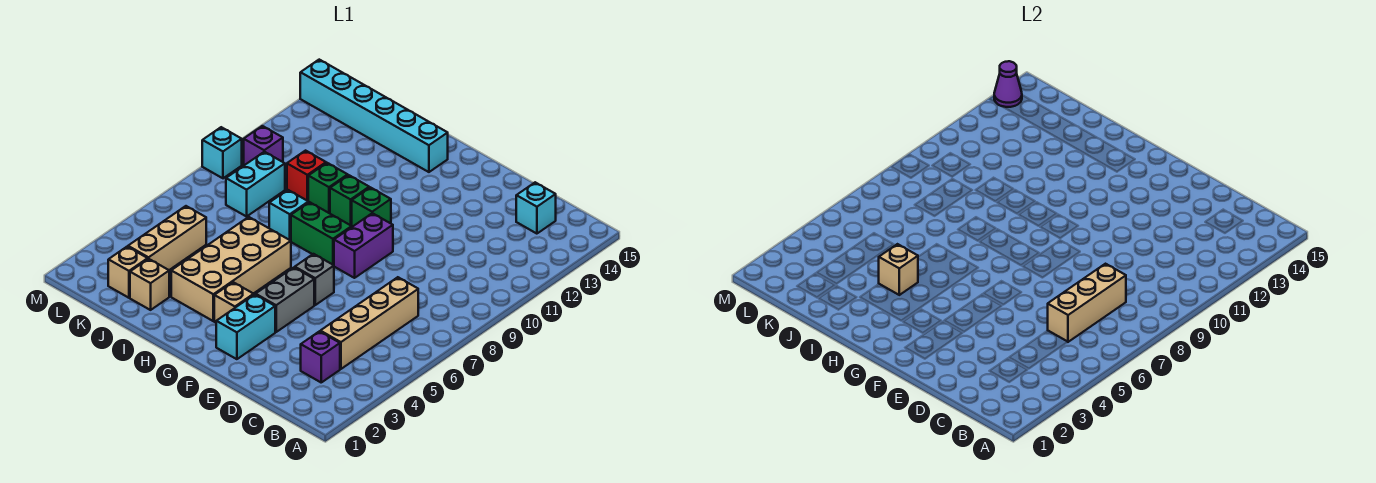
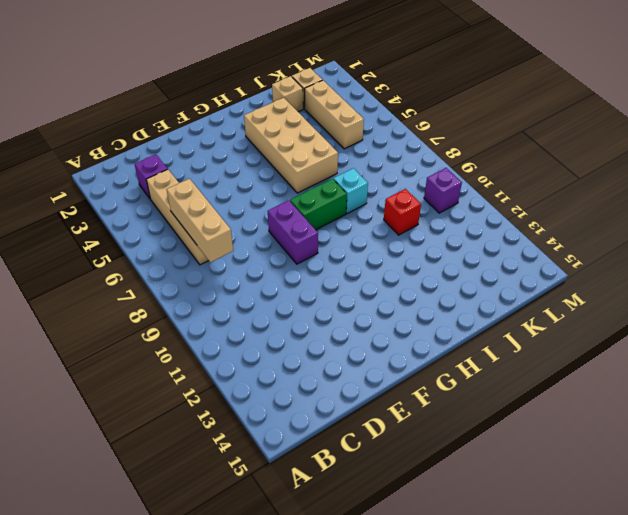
none -> cyan brick C14 level 1
none -> cyan brick F2:F3 level 1
none -> grey brick F4:F5 level 1

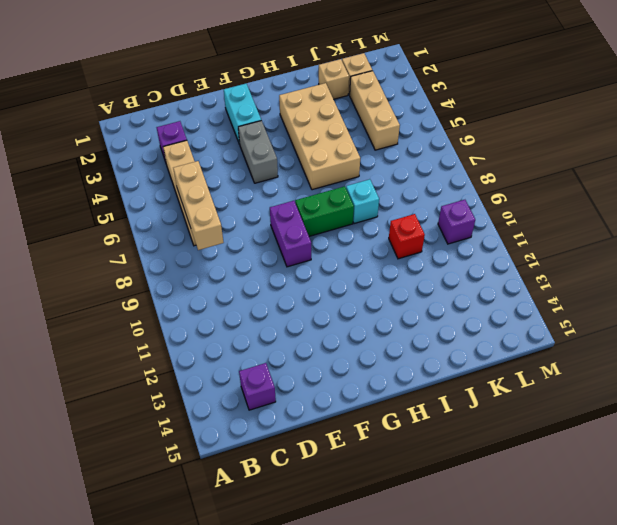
purple brick C14 level 1 -> cyan brick C14 level 1
none -> grey brick F6 level 1
none -> tan brick G3 level 1
none -> green brick G10 level 1

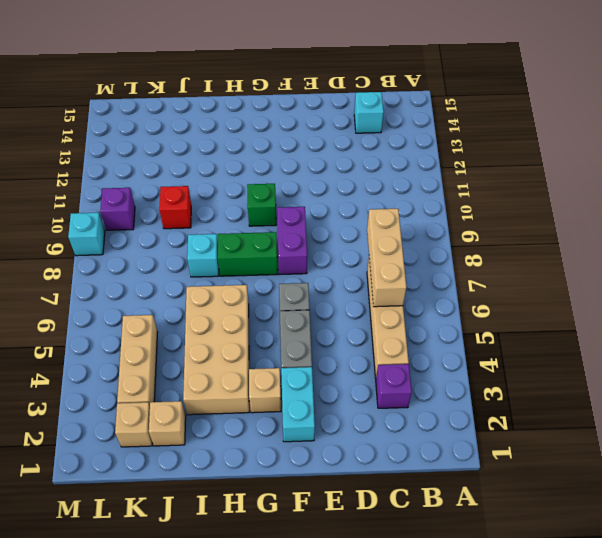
none -> green brick H10 level 1
none -> cyan brick H14:M14 level 1
none -> green brick I10 level 1

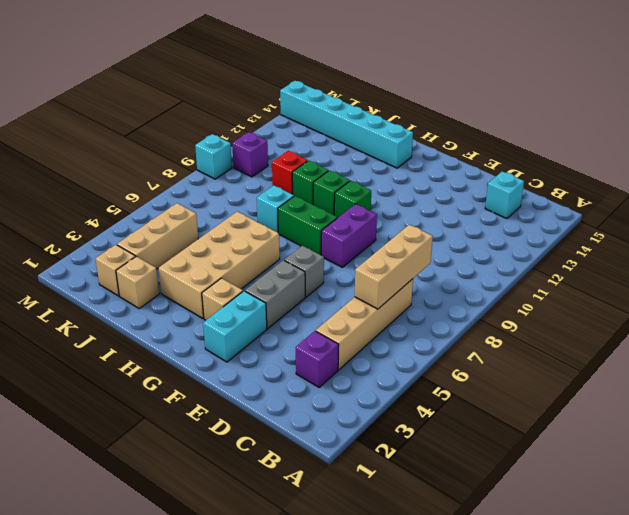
none -> cyan brick K8:K9 level 1
none -> tan brick I4 level 2
none -> purple cone M14 level 2

